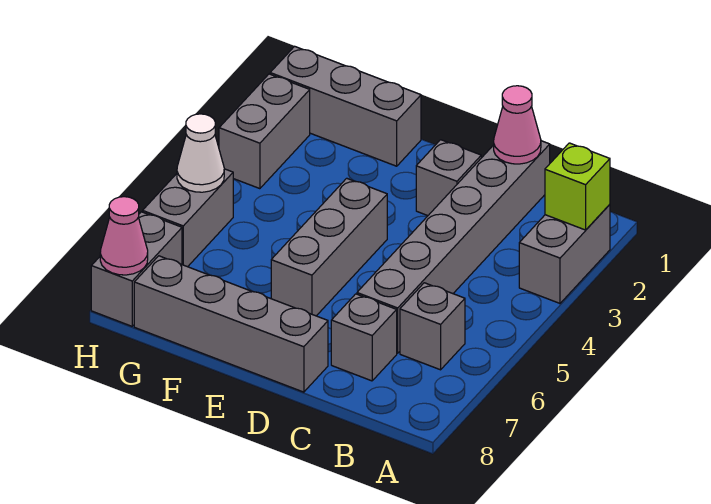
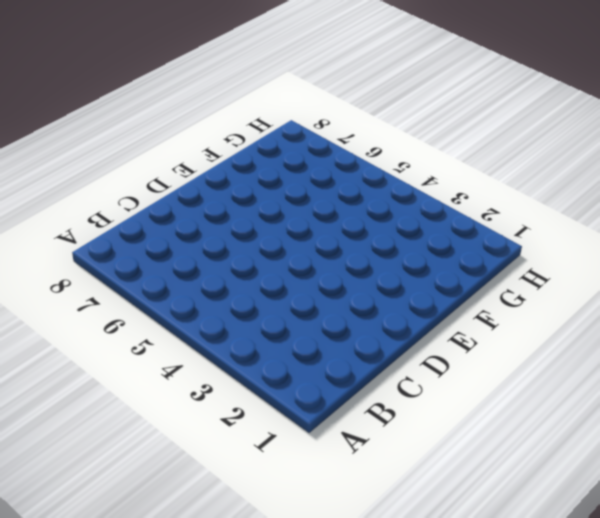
none -> grey brick A2:A3 level 1
none -> grey brick B6 level 1
none -> grey brick C1:C6 level 1

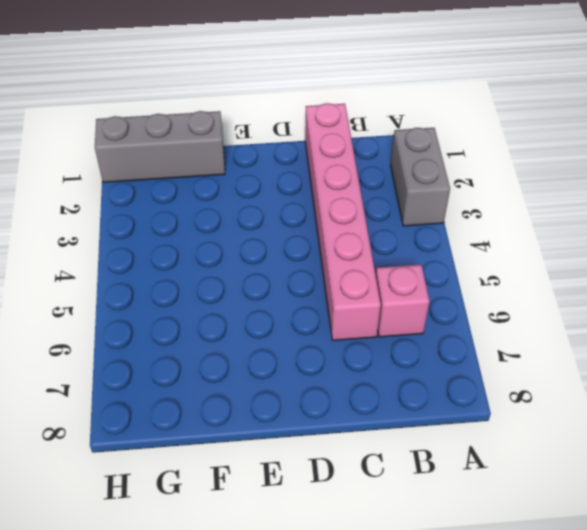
pink brick B6 level 1 -> grey brick B6 level 1
pink brick C1:C6 level 1 -> grey brick C1:C6 level 1
none -> grey brick C7 level 1
none -> grey brick D2 level 1
none -> grey brick D8:G8 level 1

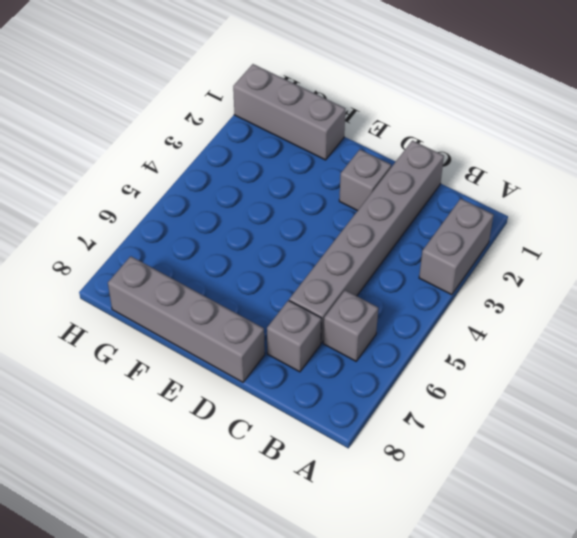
none -> grey brick E4:E6 level 1
none -> grey brick H2:H3 level 1
none -> grey brick H5:H6 level 1

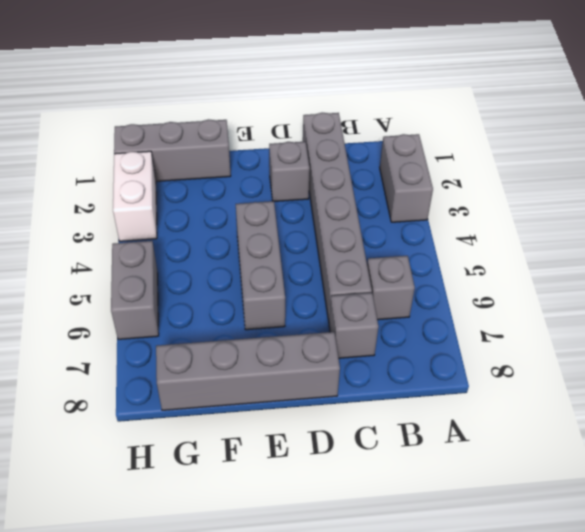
white brick H2:H3 level 1 -> grey brick H2:H3 level 1
none -> grey brick H7:H8 level 1
none -> lime brick A2 level 2
none -> pink cone C1 level 2

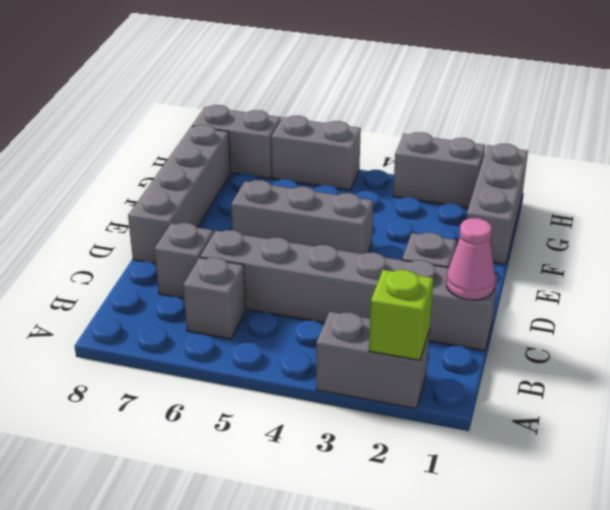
none -> white cone H5 level 2
none -> pink cone H8 level 2

